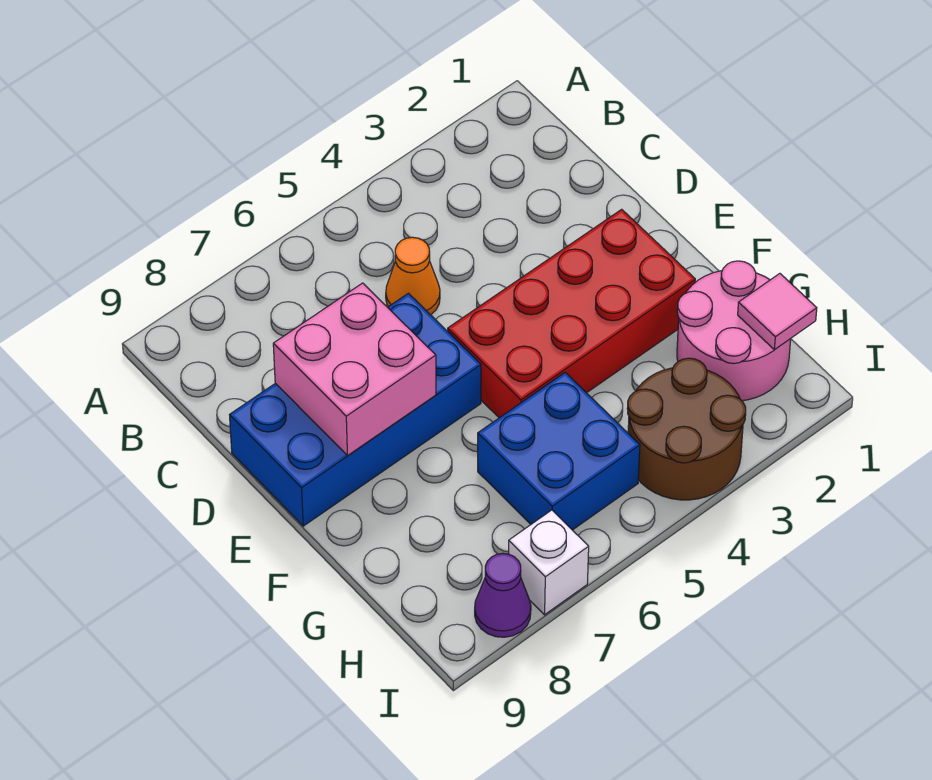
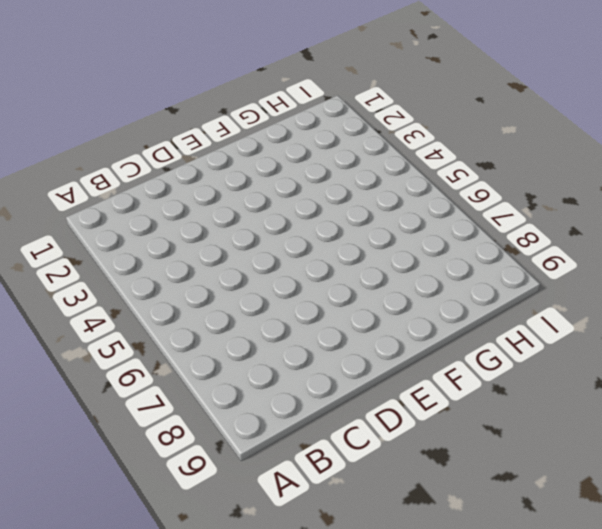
none -> orange cone C5 level 1
none -> blue brick D6:E9 level 1

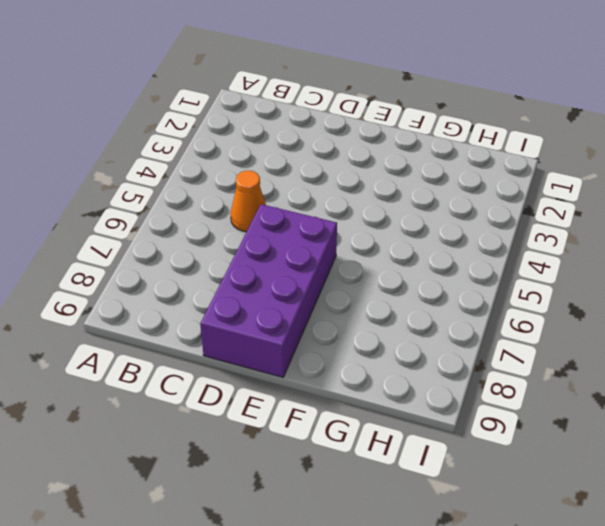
purple brick D6:E9 level 1 -> blue brick D6:E9 level 1
none -> red brick E2:F5 level 1
none -> pink round brick G1:H2 level 1

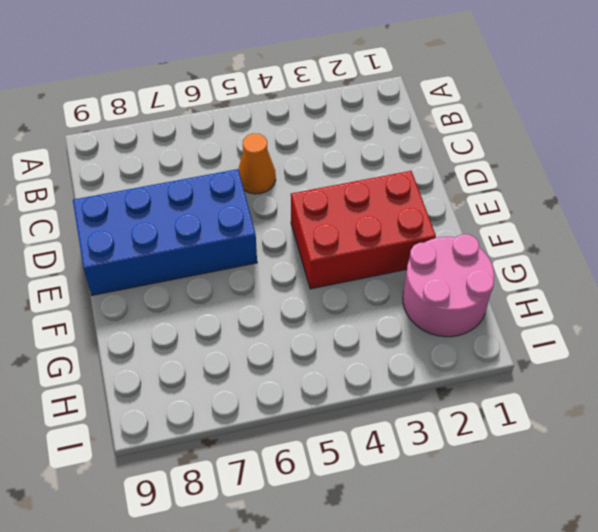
red brick E2:F4 level 1 -> red brick E2:F5 level 1
none -> blue brick G5:H6 level 1
none -> brown round brick H3:I4 level 1

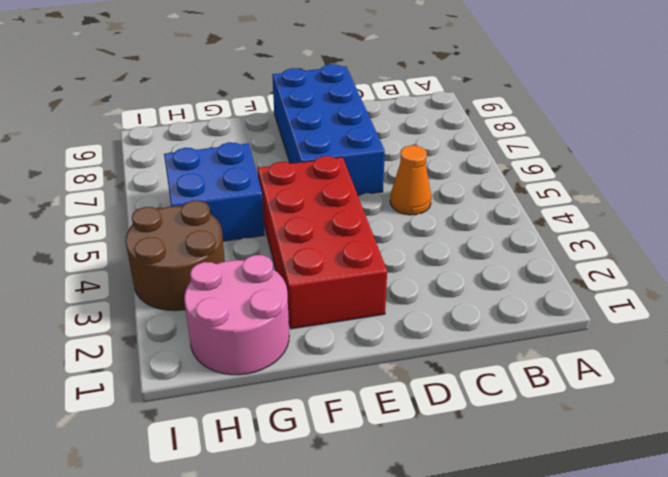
none -> white brick I7 level 1
none -> purple cone I8 level 1

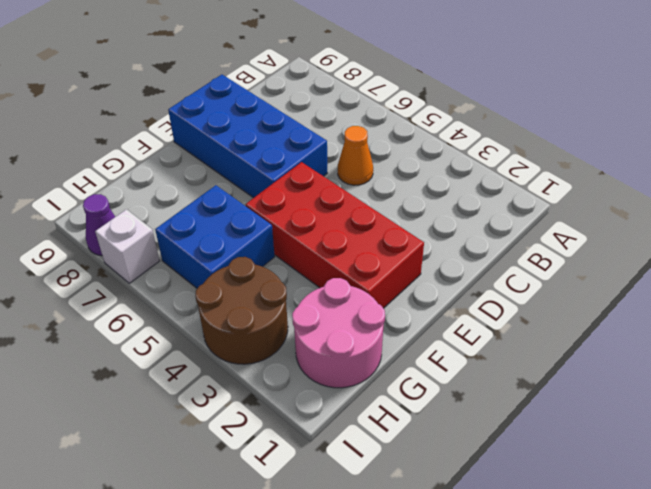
none -> pink brick D7:E8 level 2
none -> pink tile H1 level 2

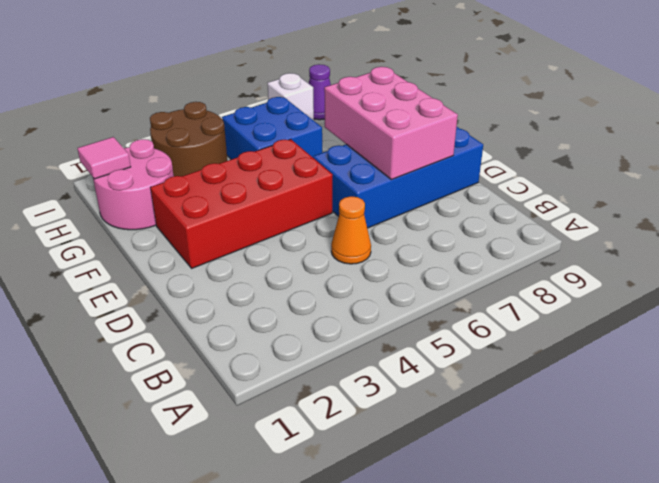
pink brick D7:F8 level 2 -> pink brick D7:E8 level 2

